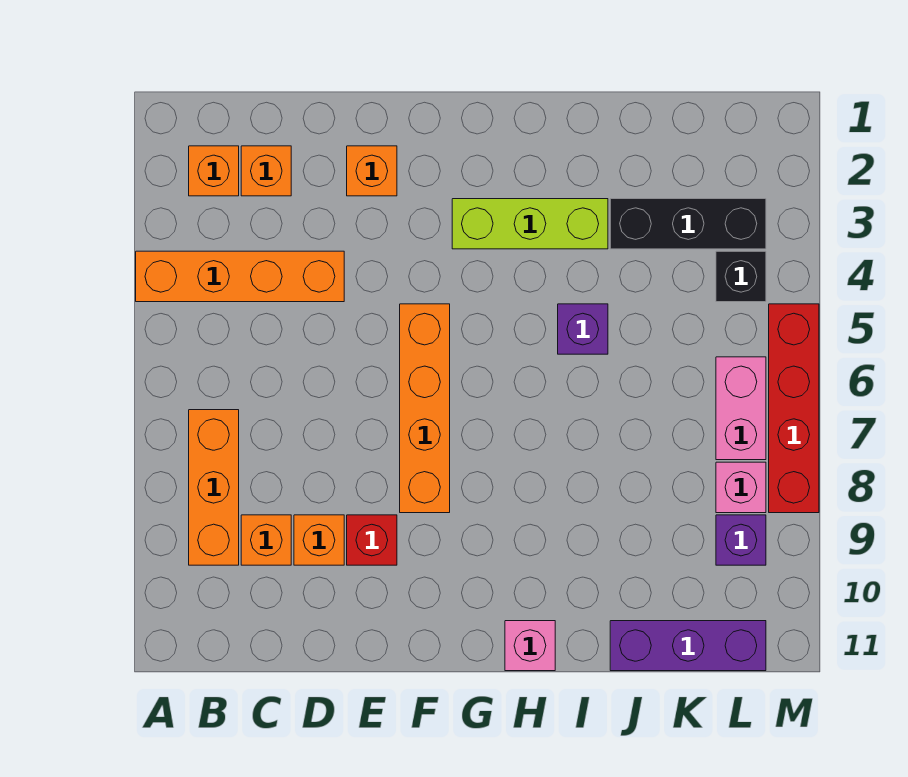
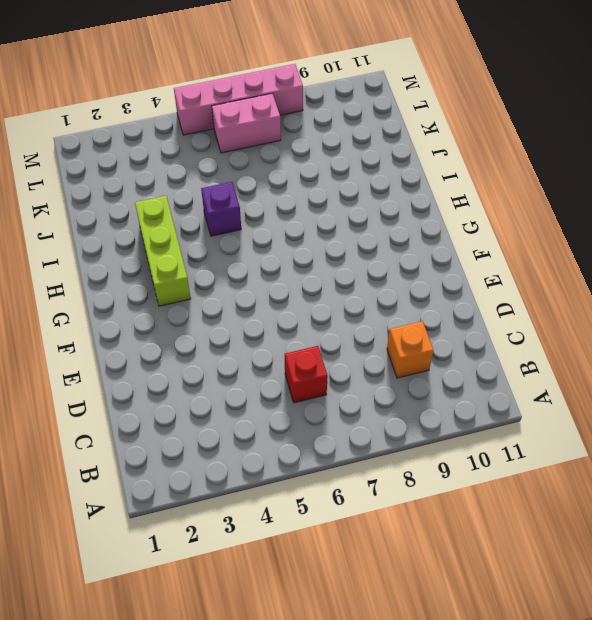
red brick C6 level 1 -> red brick E9 level 1
pink brick M5:M8 level 1 -> red brick M5:M8 level 1
none -> orange brick A4:D4 level 1
none -> orange brick B2 level 1
none -> orange brick B7:B9 level 1

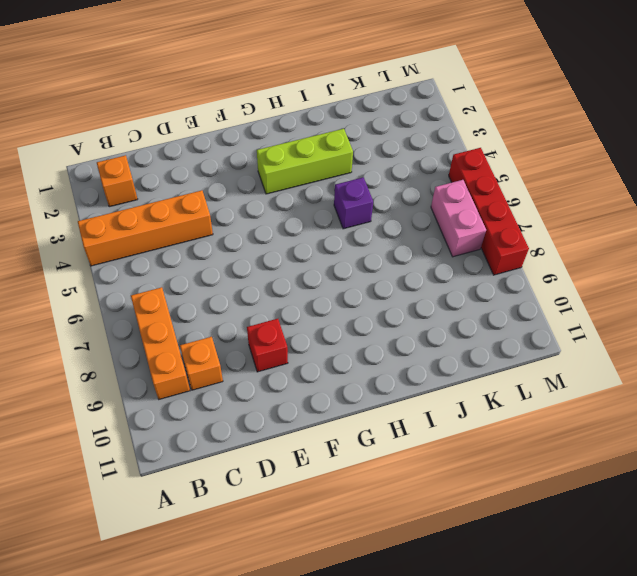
none -> orange brick C2 level 1
none -> orange brick D9 level 1
none -> orange brick E2 level 1

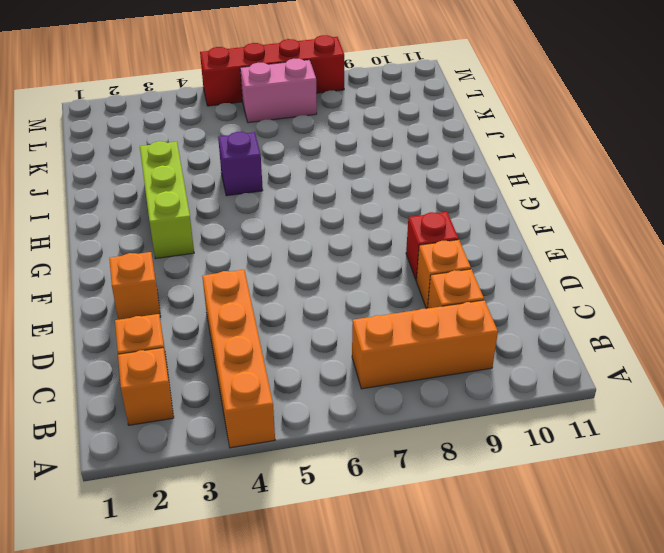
none -> orange brick F5:F8 level 1
none -> pink brick H11 level 1
none -> black brick J3:L3 level 1

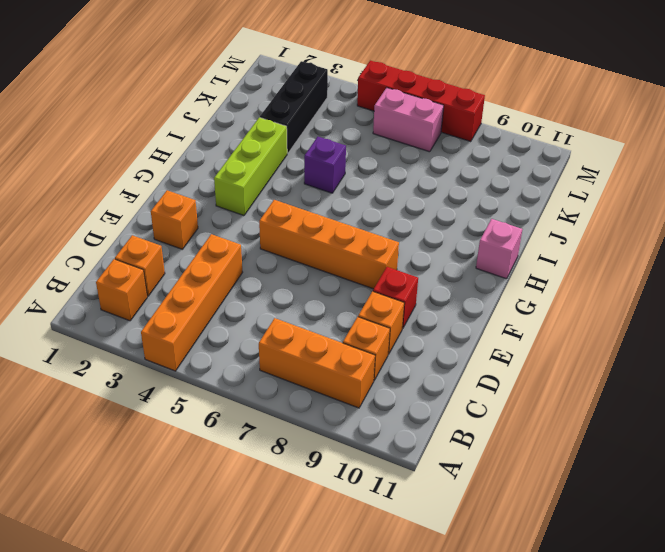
none -> purple brick J11:L11 level 1
none -> black brick L4 level 1
none -> pink brick L8 level 1

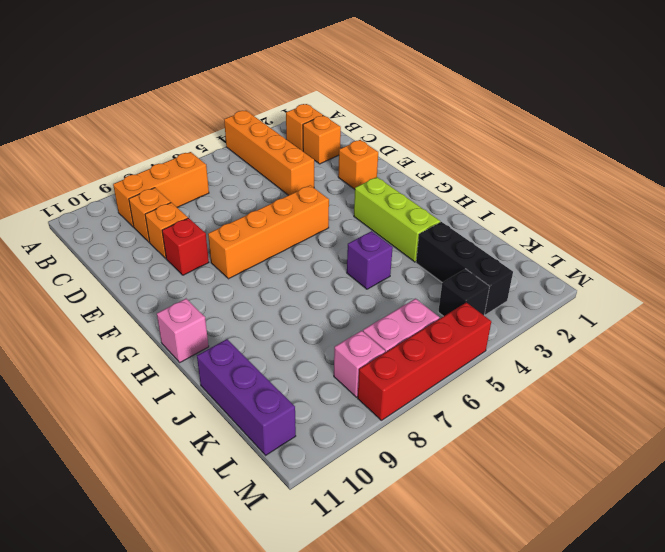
none -> purple brick L9 level 1

